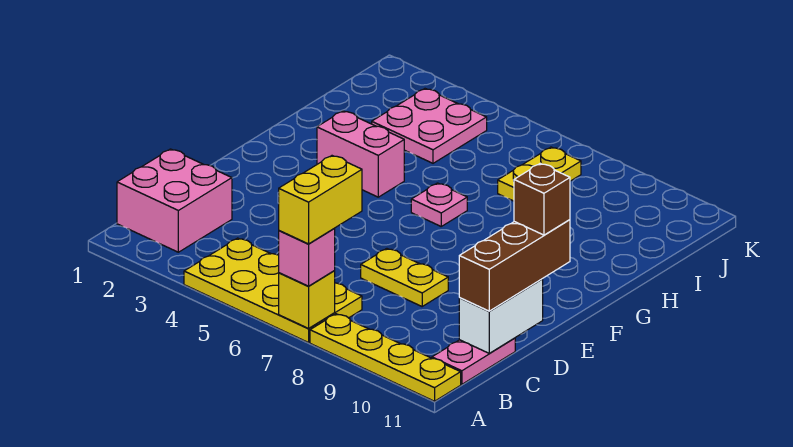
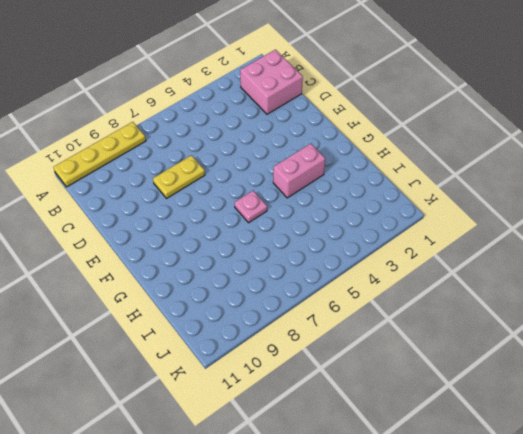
none -> yellow plate A4:B7 level 1
none -> pink plate B11:C11 level 1
none -> pink plate I3:J4 level 1

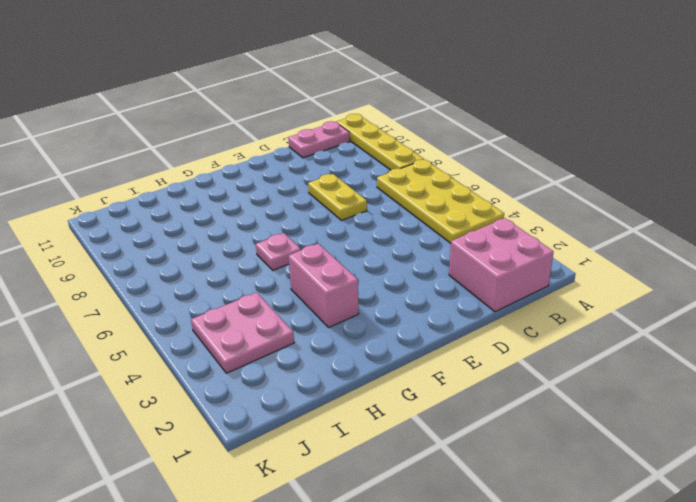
none -> yellow plate I7:J7 level 1
none -> yellow brick A7 level 2
none -> white brick C11:D11 level 2

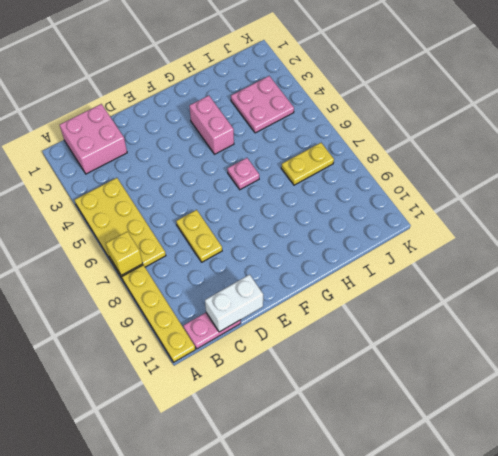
none -> pink brick A7 level 3
none -> brown brick C11:E11 level 3
none -> yellow brick A7:B7 level 4

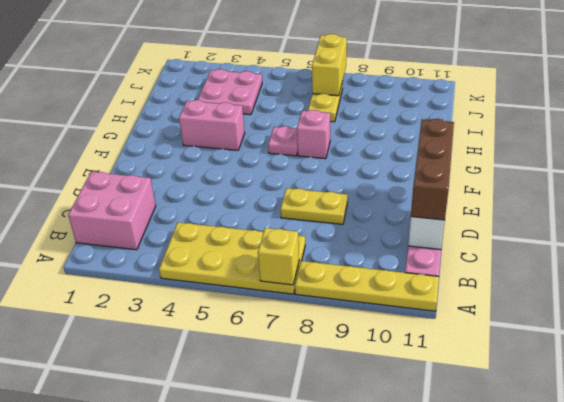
pink brick G7 level 1 -> pink brick A7 level 3
yellow brick J7:K7 level 2 -> yellow brick A7:B7 level 4
none -> brown brick E11 level 4

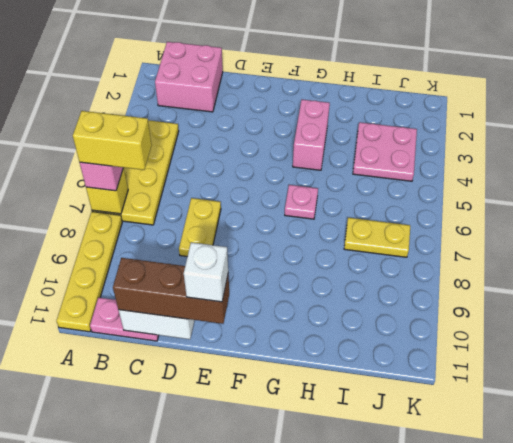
white brick E11 level 4 -> brown brick E11 level 4

